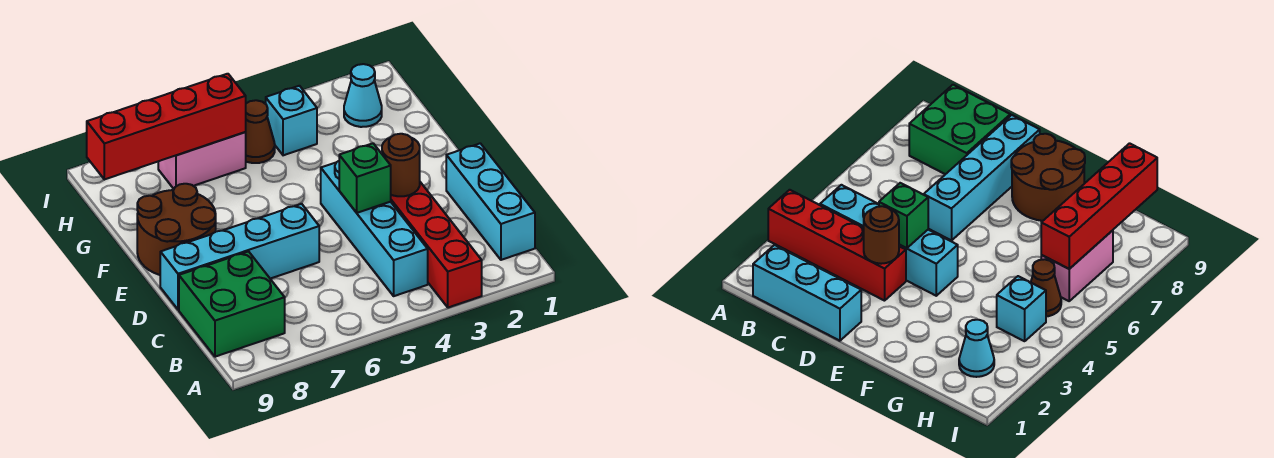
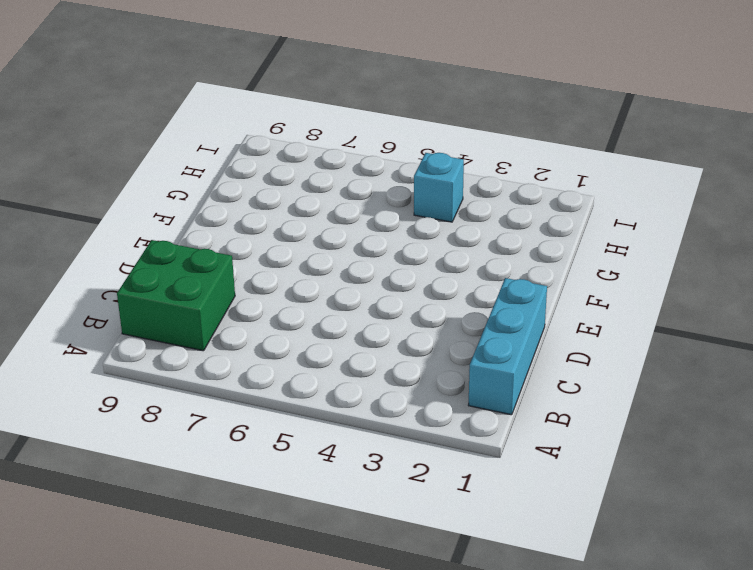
none -> red brick A3:D3 level 1
none -> cyan brick B4:E4 level 1
none -> cyan brick D6:D9 level 1

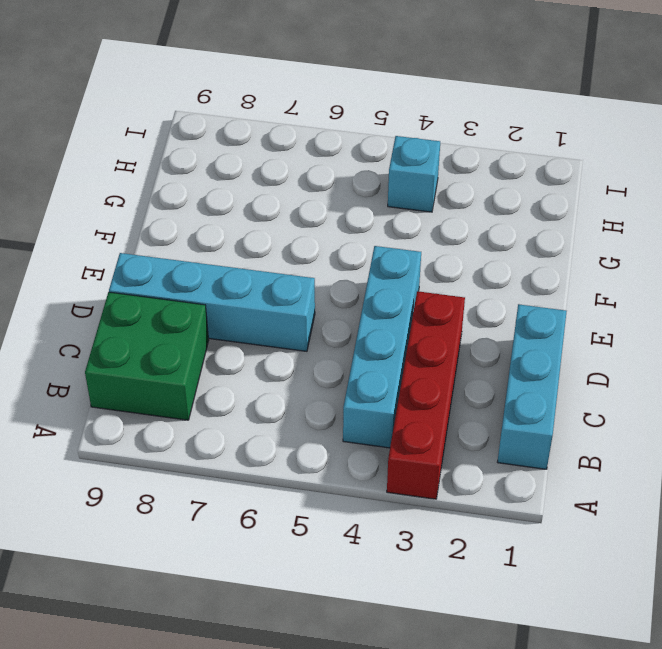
none -> brown round brick E8:F9 level 1
none -> cyan cone H2 level 1
none -> brown cone H5 level 1

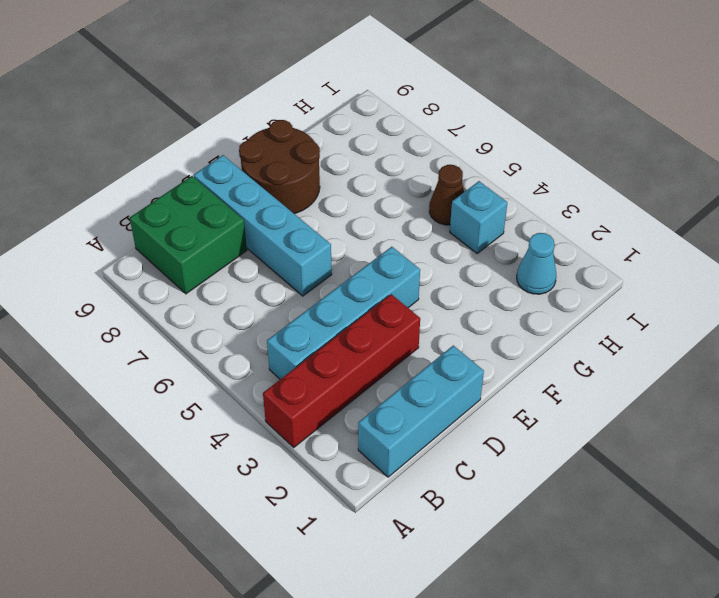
none -> pink brick H6:H7 level 1
none -> brown round brick D3 level 2
none -> green brick D4 level 2

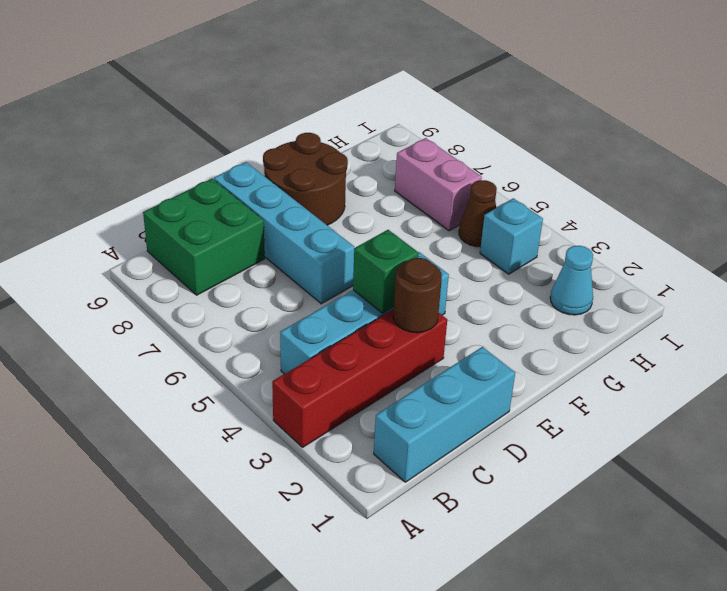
none -> red brick H6:H9 level 2

